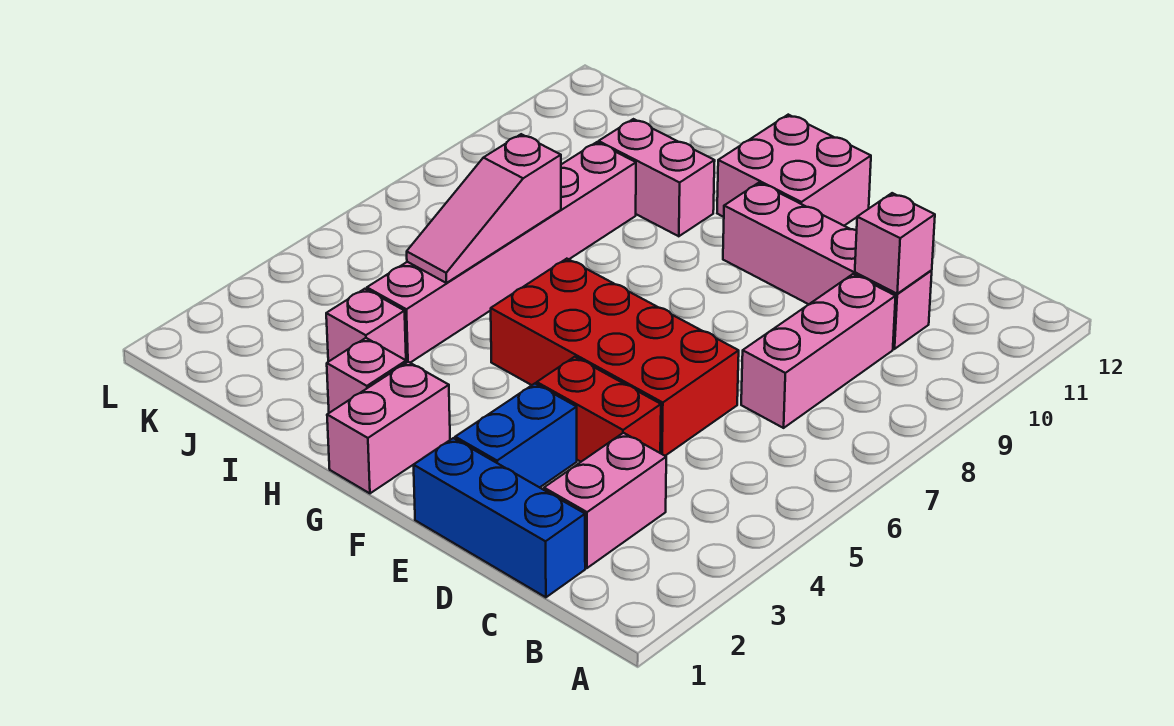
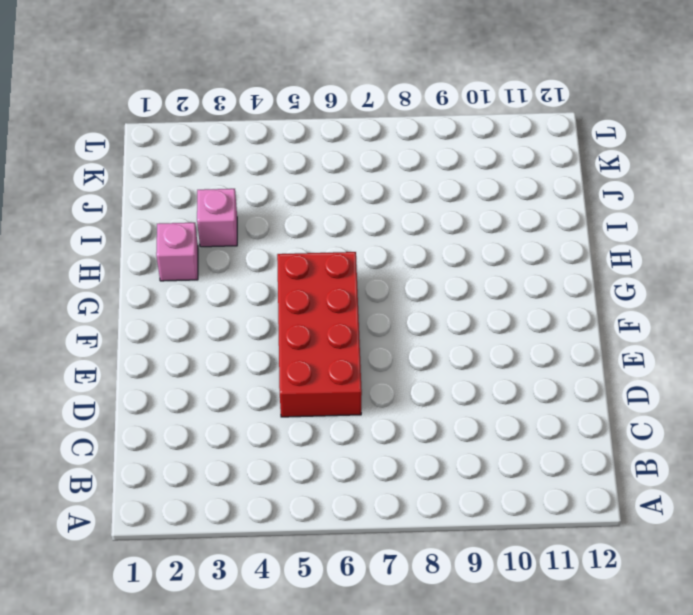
none -> blue brick C1:E1 level 1
none -> pink brick C2:C3 level 1
none -> pink brick C7:C9 level 1

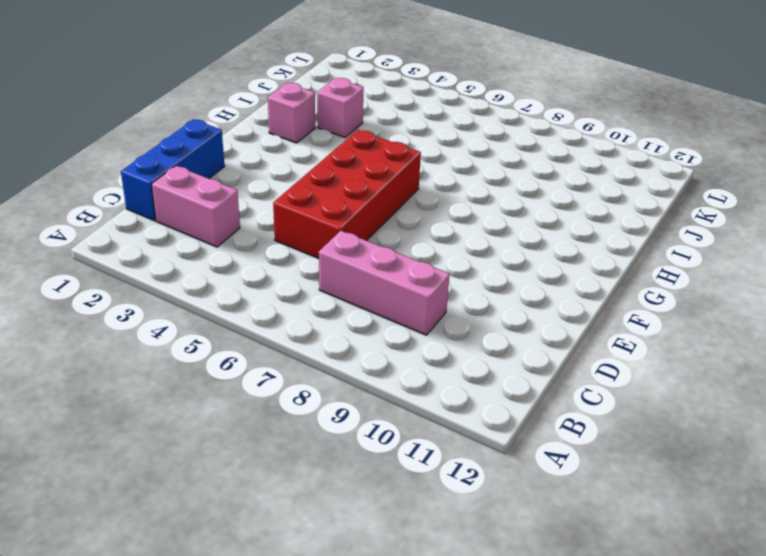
none -> pink brick C10:F10 level 1
none -> red brick D4:E4 level 1
none -> blue brick E2:E3 level 1

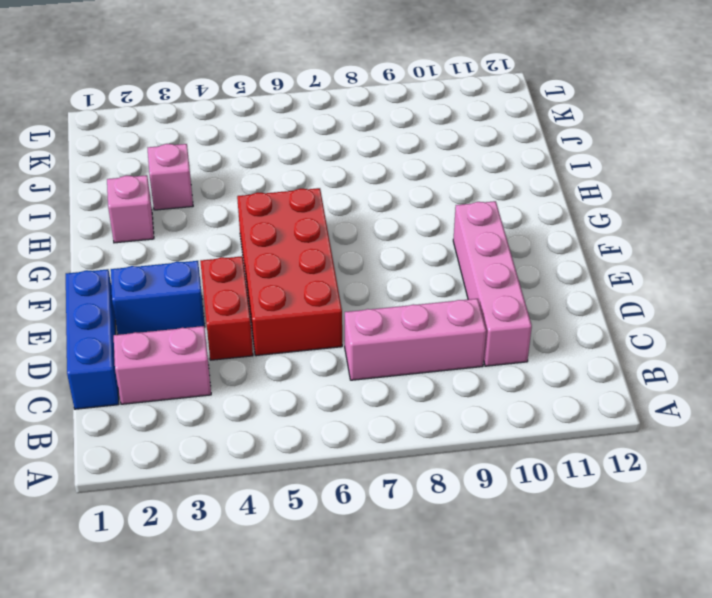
none -> pink brick F11:G12 level 1
none -> pink brick G1:G2 level 1
none -> pink brick H10:I10 level 1

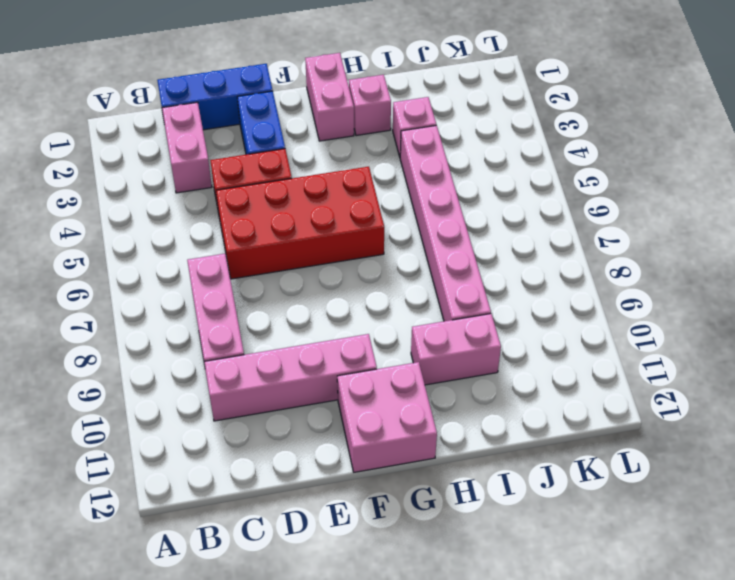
none -> pink brick C10 level 2
none -> pink slope I5:I7 level 2 top 7

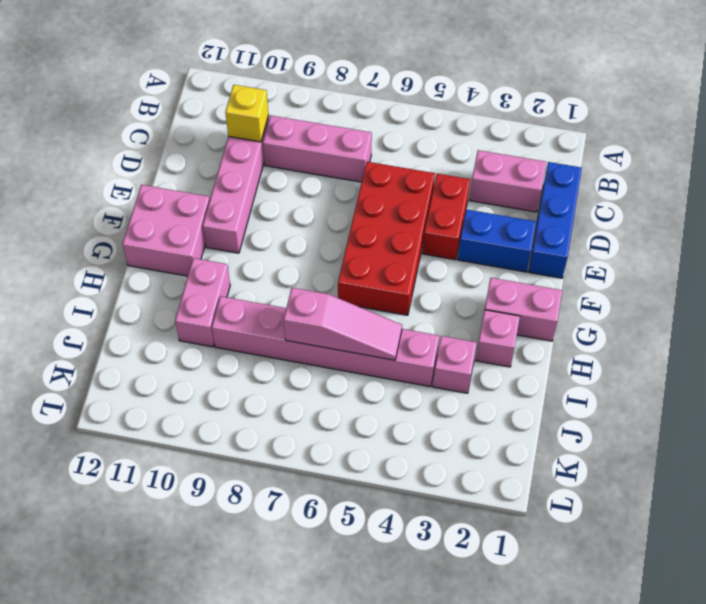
yellow brick C10 level 2 -> pink brick C10 level 2

